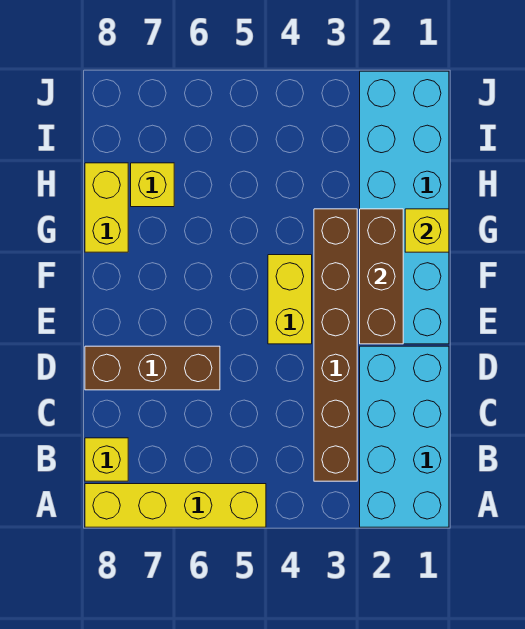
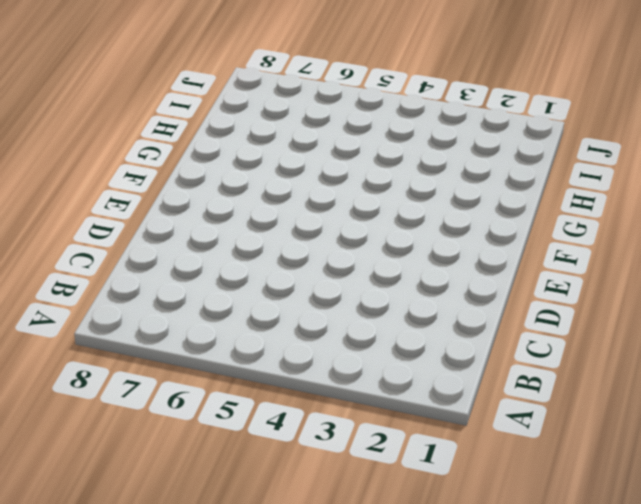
none -> cyan brick A1:D2 level 1
none -> yellow brick A5:A8 level 1

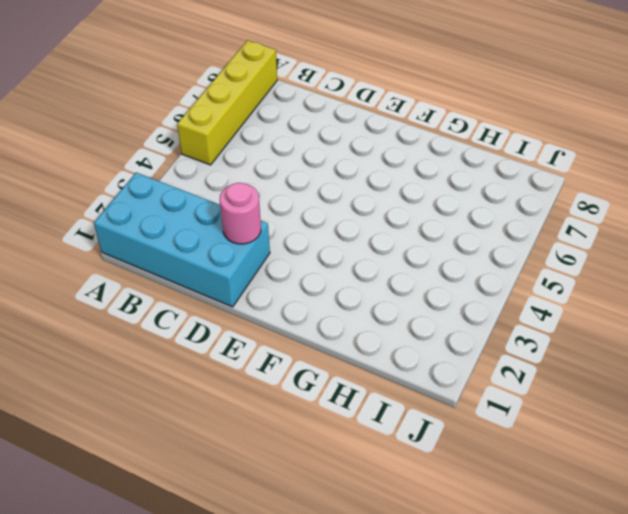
pink round brick D2 level 2 -> none
none -> brown brick B3:G3 level 1
none -> yellow brick B8 level 1

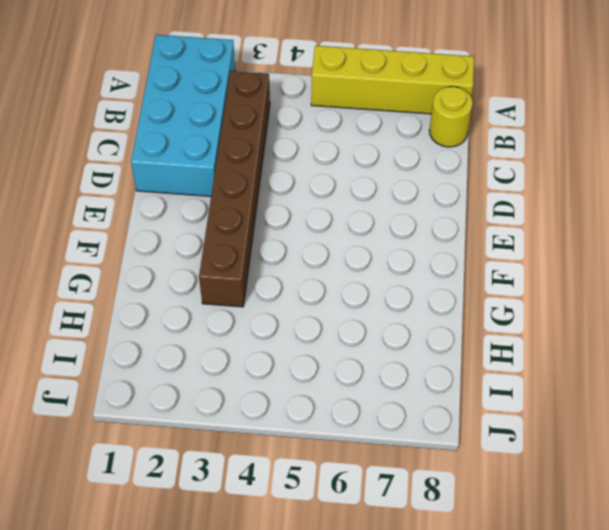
yellow round brick B8 level 1 -> yellow brick B8 level 1
none -> brown brick D6:D8 level 1
none -> cyan brick E1:J2 level 1

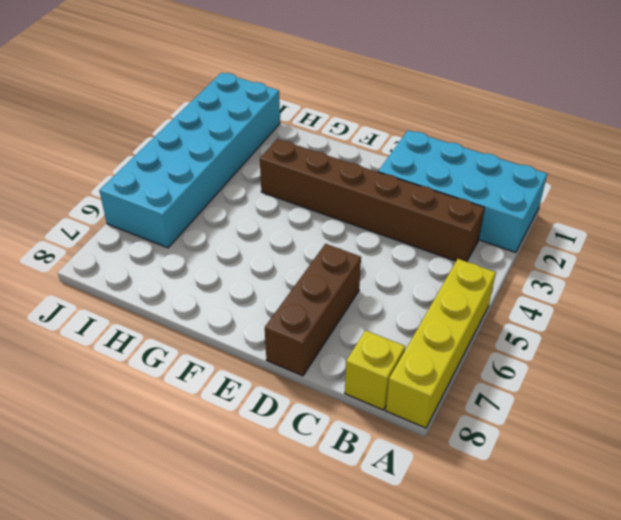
cyan brick I1:J6 level 1 -> cyan brick E1:J2 level 1
none -> yellow brick E4:F4 level 1
none -> yellow brick G8:H8 level 1

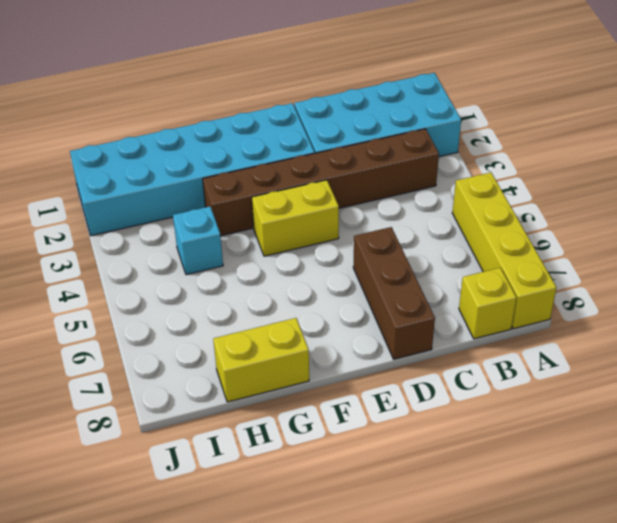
cyan brick H4 level 1 -> none
none -> yellow brick H7 level 1
none -> brown brick E2:G2 level 2

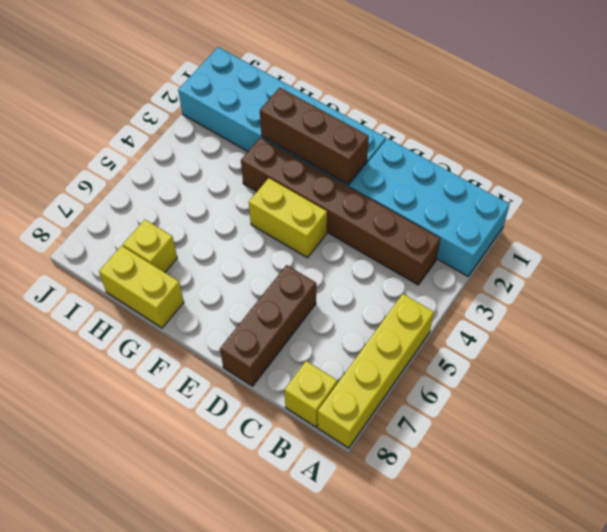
none -> yellow brick G1 level 2

